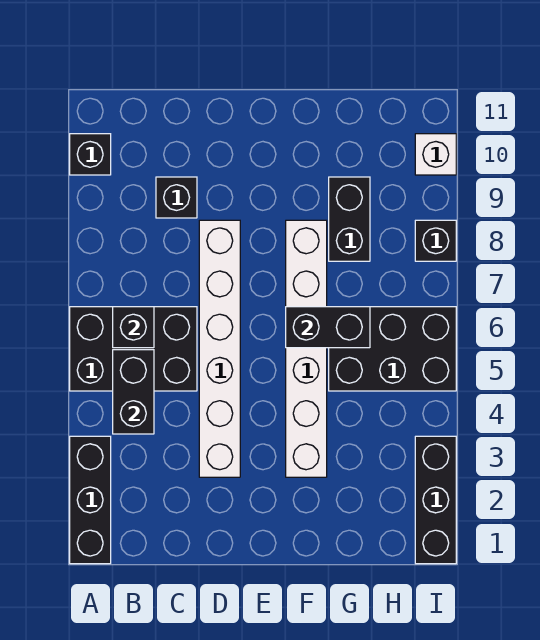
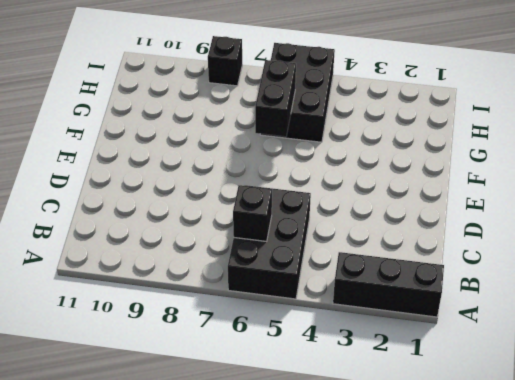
none -> black brick A10 level 1
none -> black brick C9 level 1
none -> white brick D3:D8 level 1

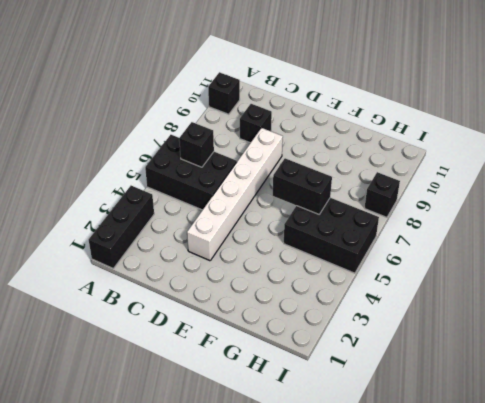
none -> white brick F3:F8 level 1
none -> black brick G8:G9 level 1
none -> black brick I1:I3 level 1

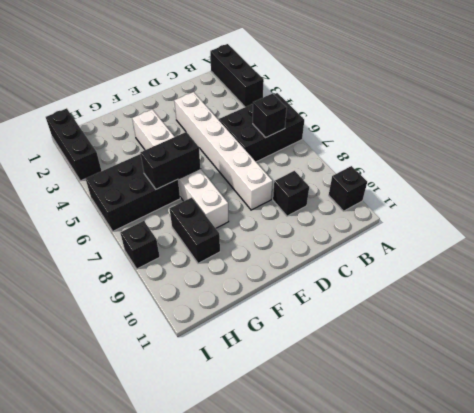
none -> white brick I10 level 1
none -> black brick B4:B5 level 2

